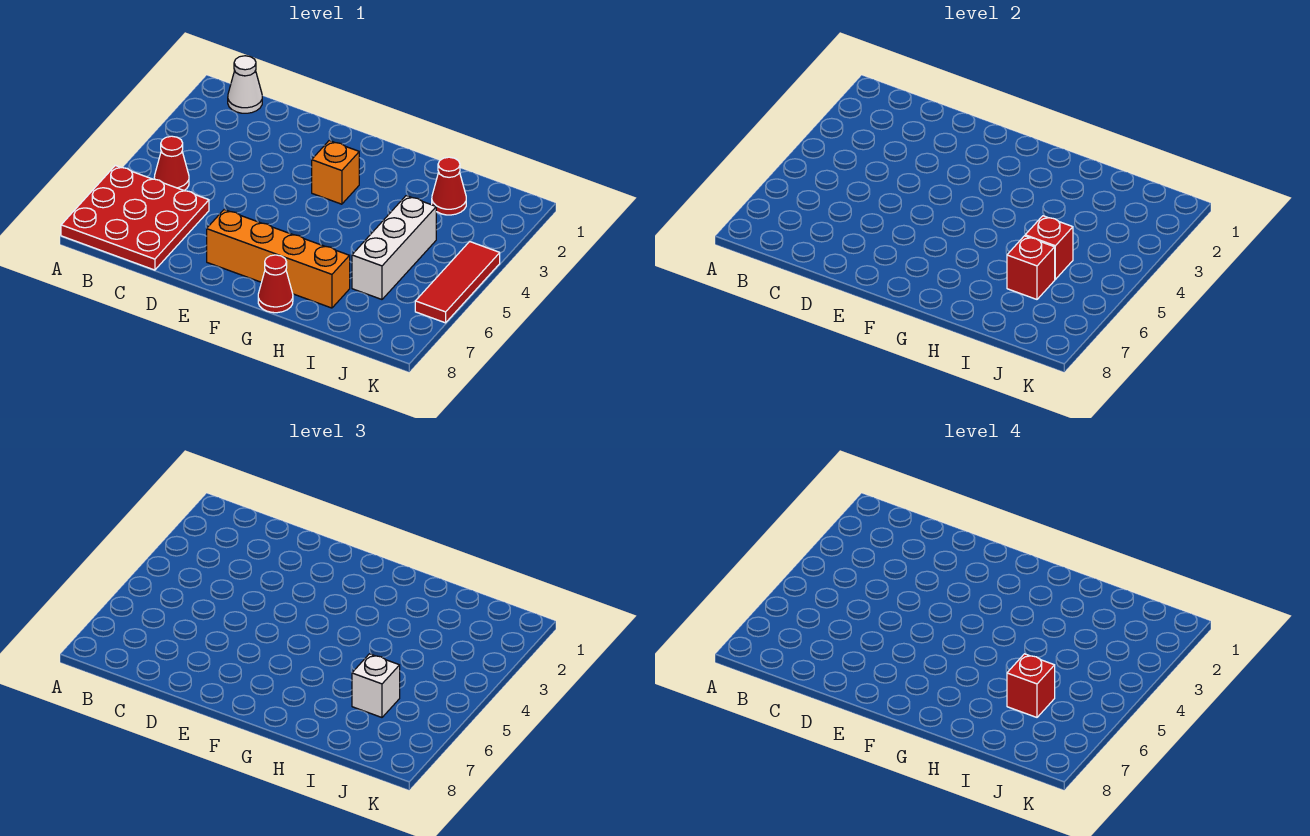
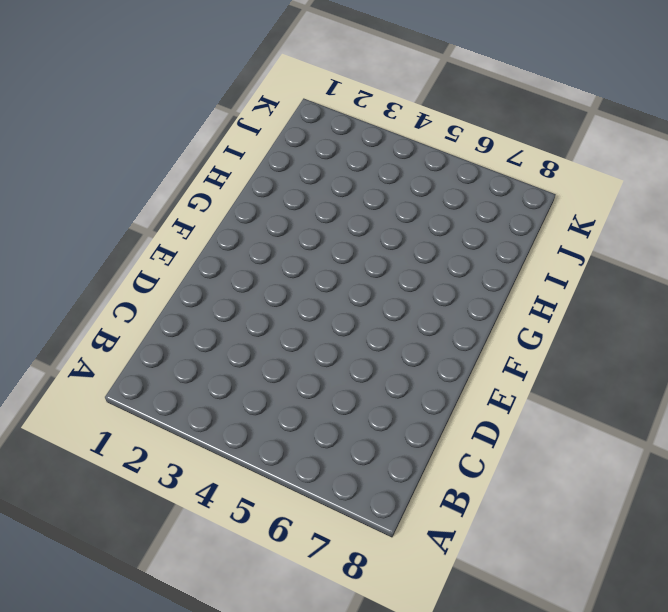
none -> red plate A6:C8 level 1
none -> white cone B1 level 1
none -> red cone B5 level 1

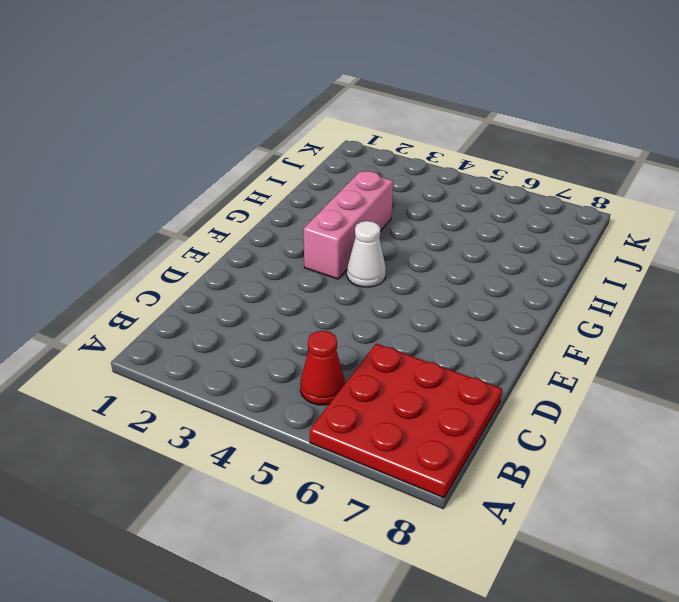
pink brick F3:H3 level 1 -> orange brick F3 level 1
white cone F4 level 1 -> white cone B1 level 1
none -> orange brick E7:H7 level 1
none -> red cone G8 level 1
none -> red cone I2 level 1

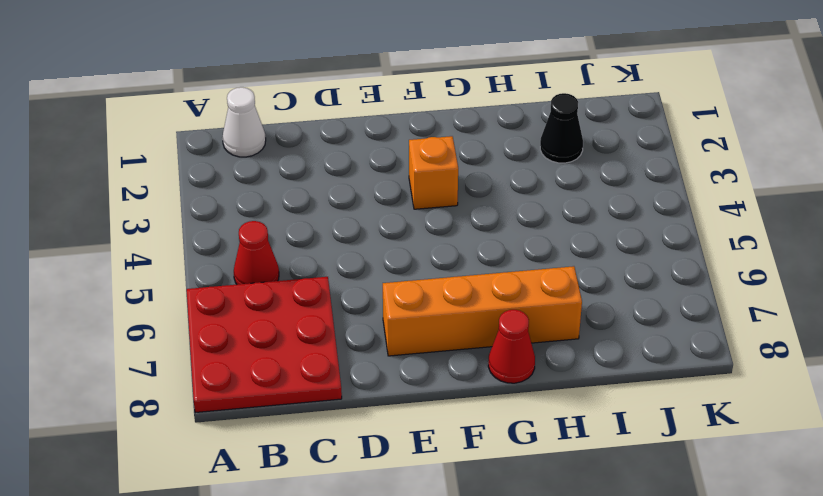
black cone I2 level 1 -> red cone I2 level 1
none -> white brick I4:I6 level 1
none -> red tile K4:K6 level 1
none -> red brick I5 level 2

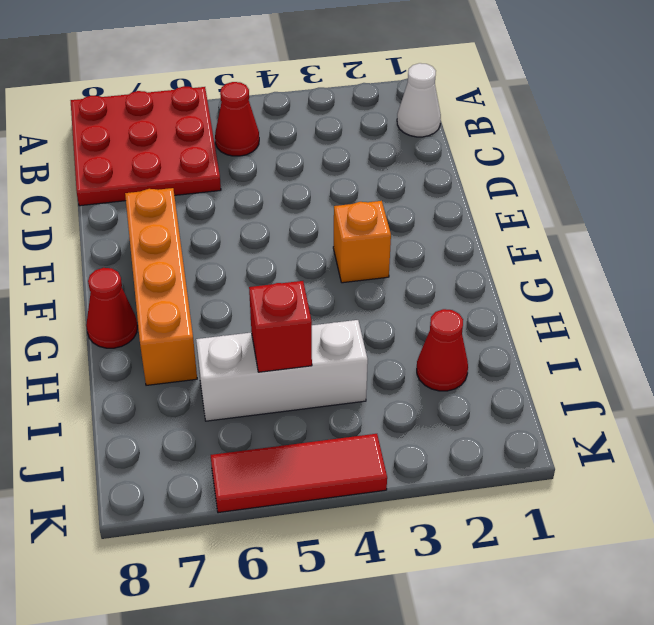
none -> red brick I6 level 2
none -> white brick I6 level 3
none -> red brick I6 level 4

